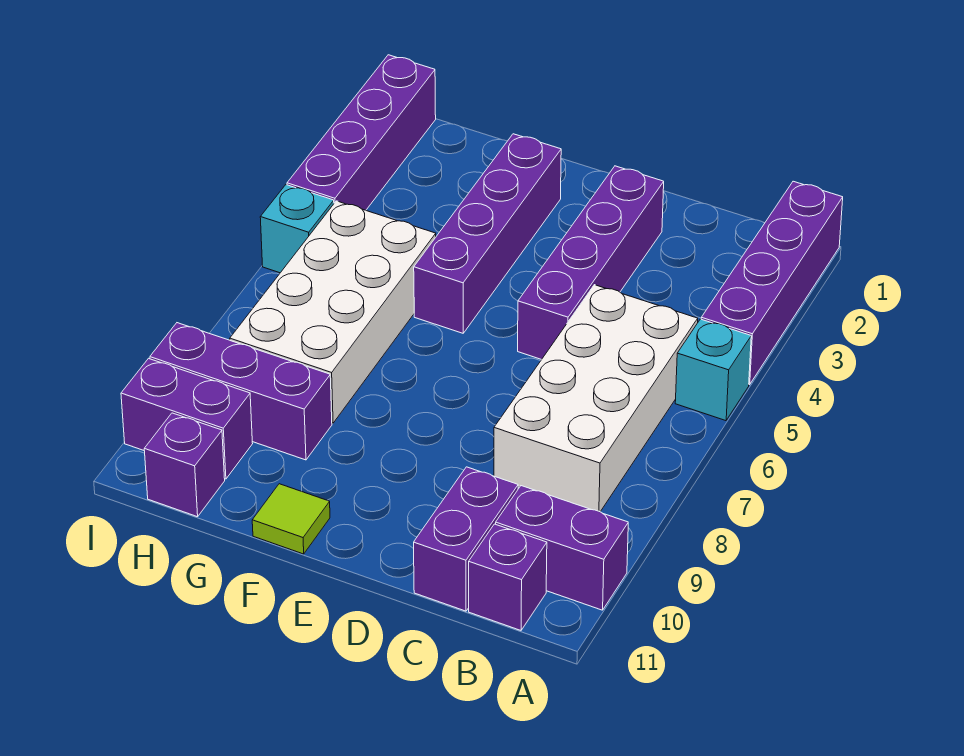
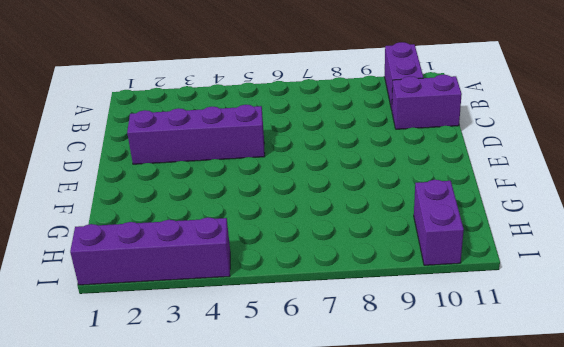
none -> purple brick A1:A4 level 1
none -> cyan brick A5 level 1
none -> white brick B5:C8 level 1

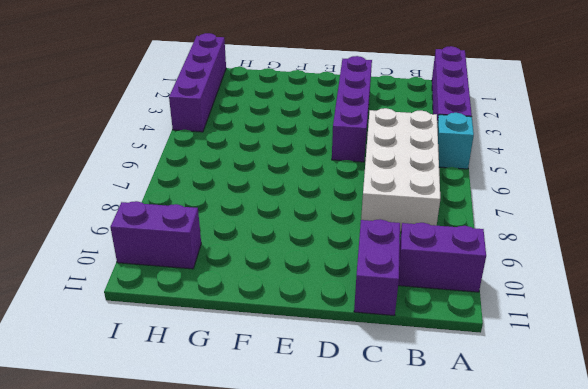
none -> purple brick B11 level 1
none -> purple brick F2:F5 level 1
none -> lime tile F11 level 1

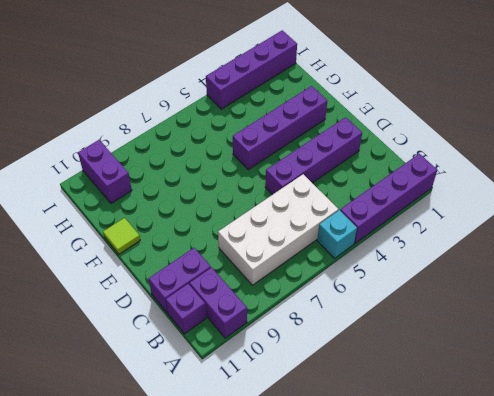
none -> white brick G5:H8 level 1
none -> purple brick G9:I9 level 1
none -> purple brick H11 level 1

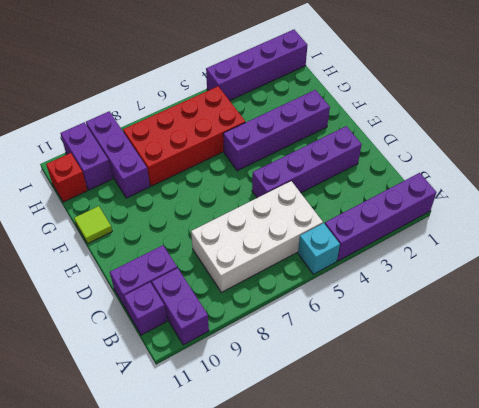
red brick G5:H8 level 1 -> white brick G5:H8 level 1
red brick H11 level 1 -> purple brick H11 level 1
none -> cyan brick I5 level 1

